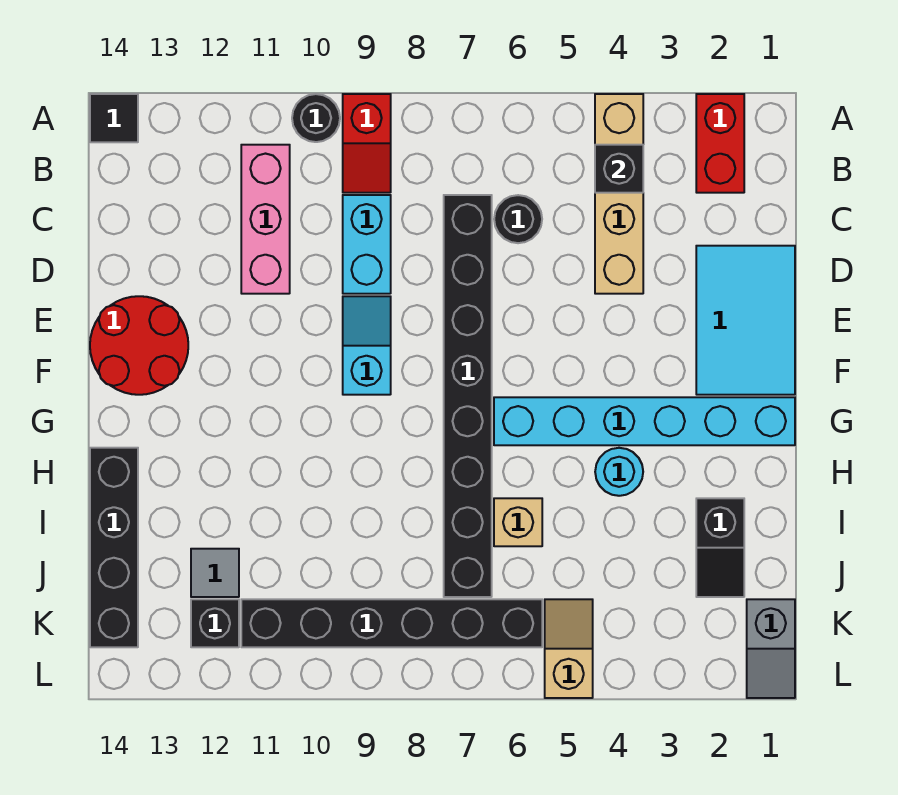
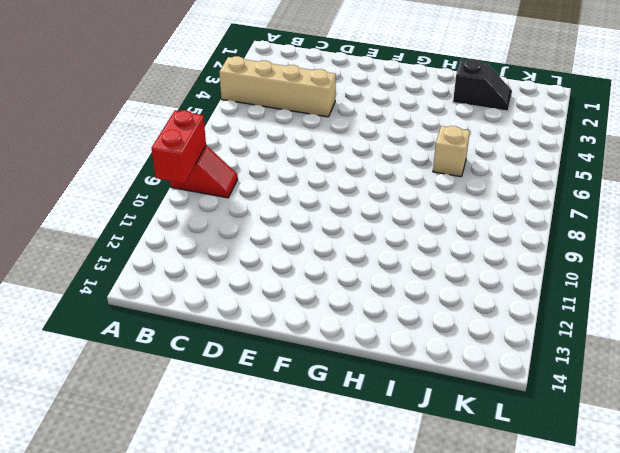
red brick A9:A10 level 2 -> red brick A2:B2 level 1
none -> black round brick A10 level 1
none -> black tile A14 level 1
none -> pink brick B11:D11 level 1

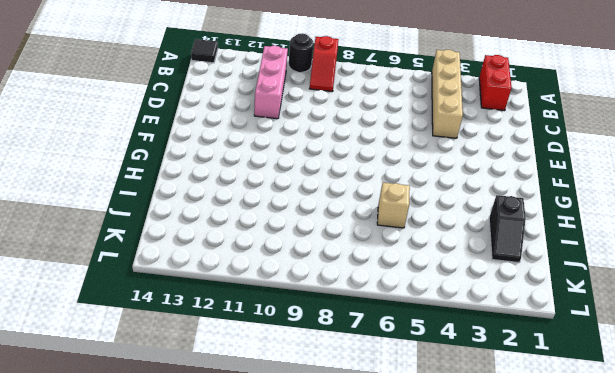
none -> black round brick C6 level 1
none -> black brick C7:J7 level 1
none -> cyan brick C9:D9 level 1

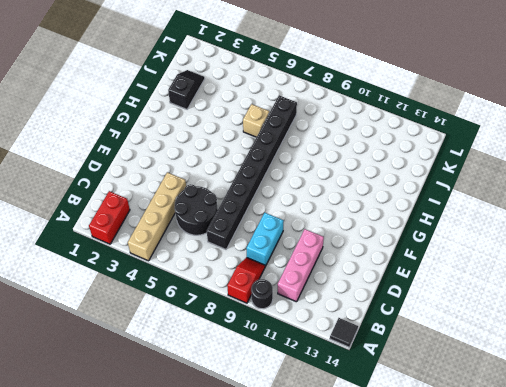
black round brick C5:D6 level 1 -> black round brick C6 level 1
none -> cyan tile D1:F2 level 1
none -> cyan slope E9:F9 level 1 top F
none -> red round brick E13:F14 level 1

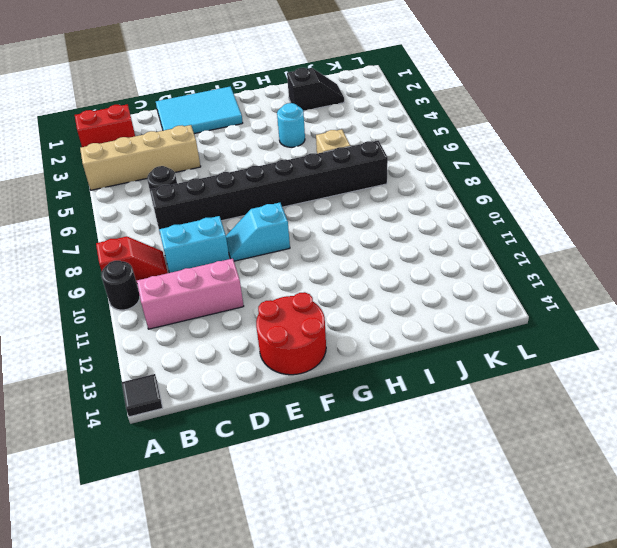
none -> cyan brick G1:G6 level 1
none -> black brick H14:K14 level 1
none -> grey tile J12 level 1

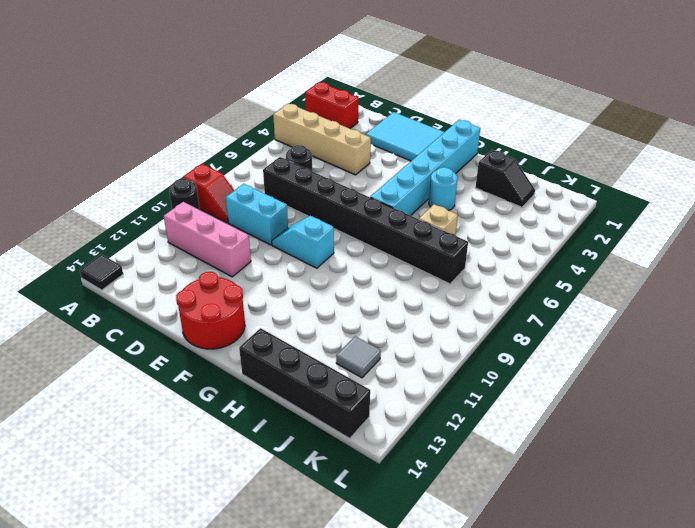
none -> grey slope K1:L1 level 1 top K
none -> tan slope K5:L5 level 1 top L
none -> black brick K6:K11 level 1

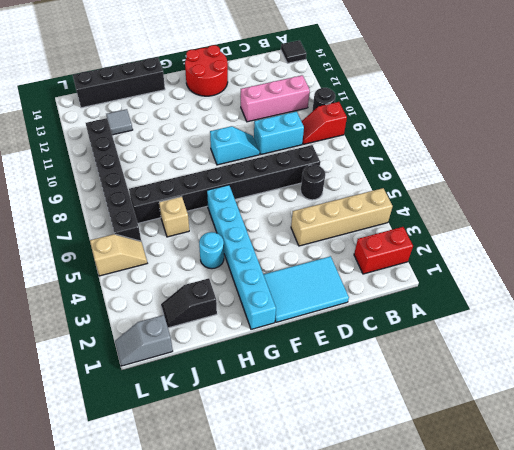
none -> black brick K12 level 1
none -> black brick B4 level 2

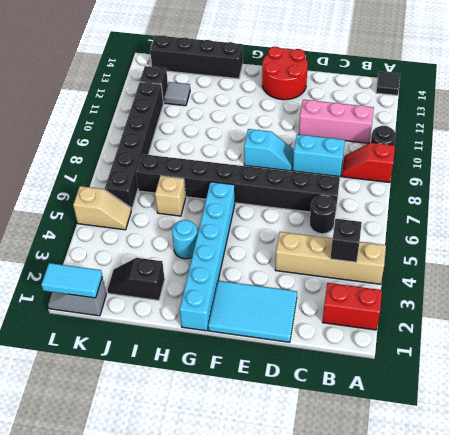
cyan tile K1:L1 level 2 -> none

